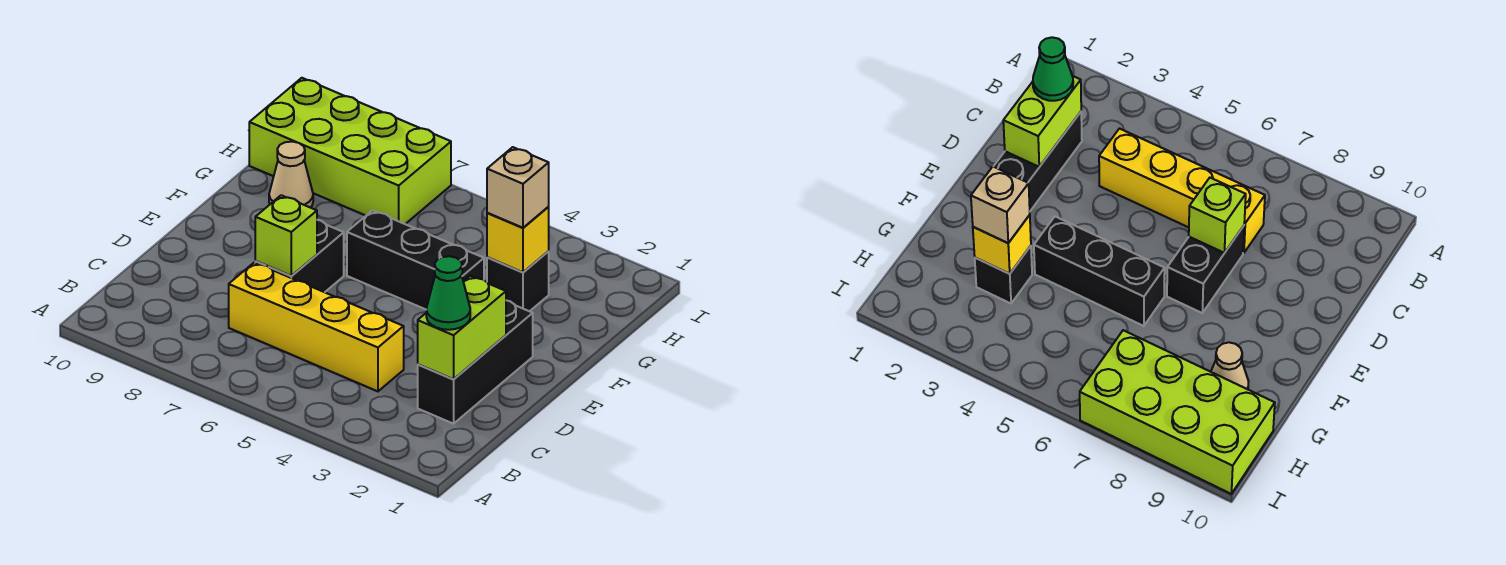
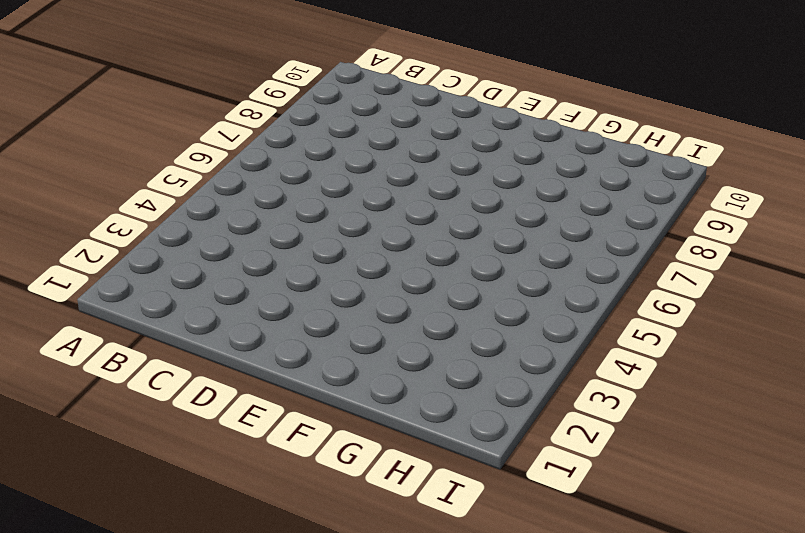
none -> black brick C2:E2 level 1
none -> yellow brick C4:C7 level 1
none -> black brick D7:E7 level 1

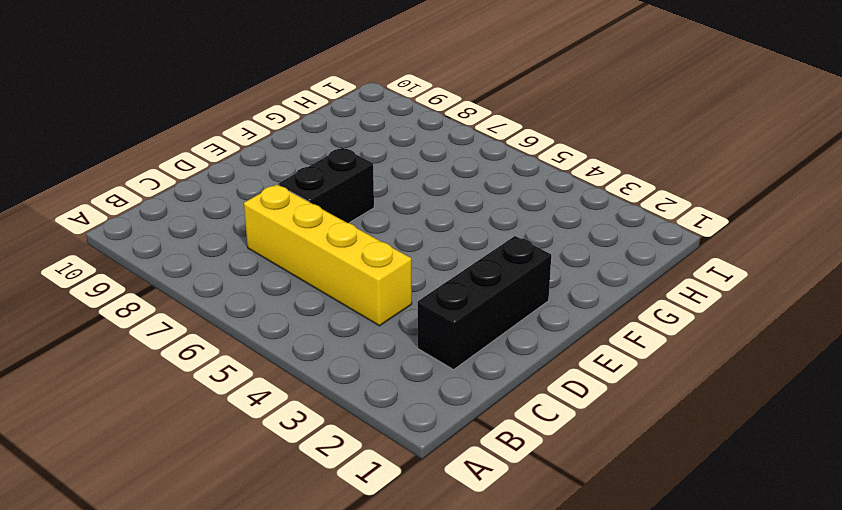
none -> black brick F4:F6 level 1
none -> black brick G3 level 1
none -> tan cone G9 level 1

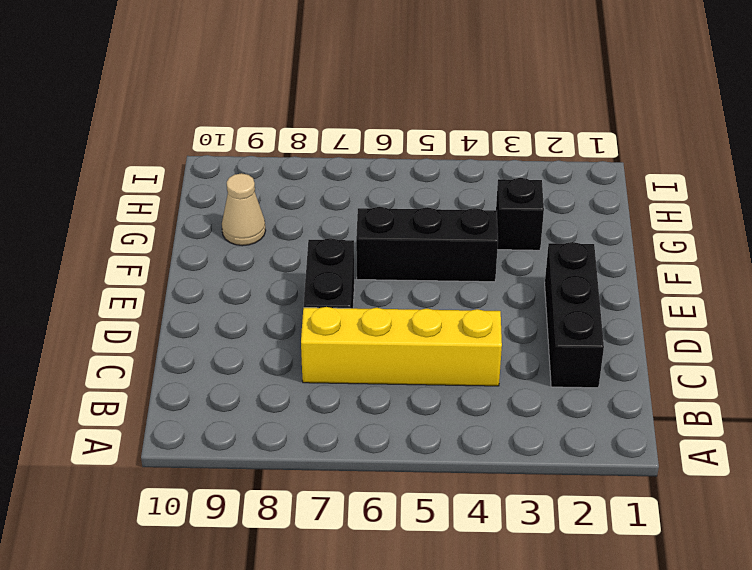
none -> lime brick H7:I10 level 1
none -> lime brick C2:D2 level 2
none -> lime brick D7 level 2

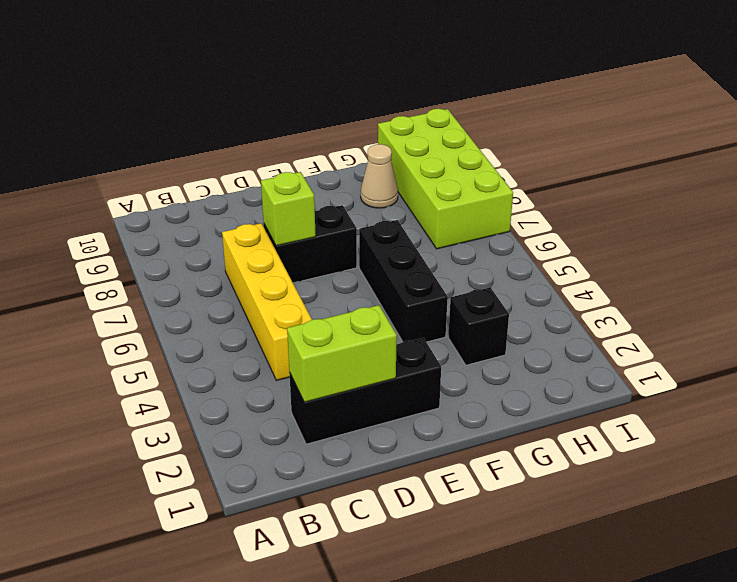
none -> yellow brick G3 level 2
none -> green cone C2 level 3
none -> tan brick G3 level 3

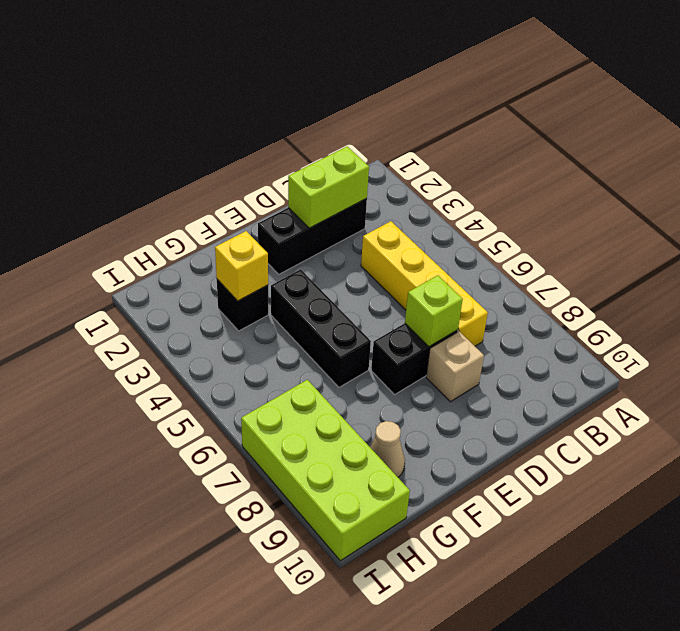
tan brick D8 level 1 -> tan brick G3 level 3
none -> green cone C2 level 3

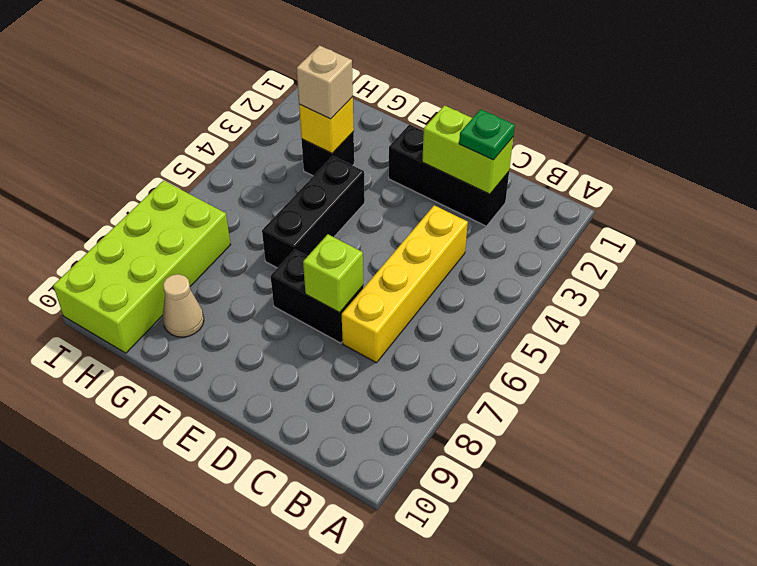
green plate C2 level 3 -> green cone C2 level 3

